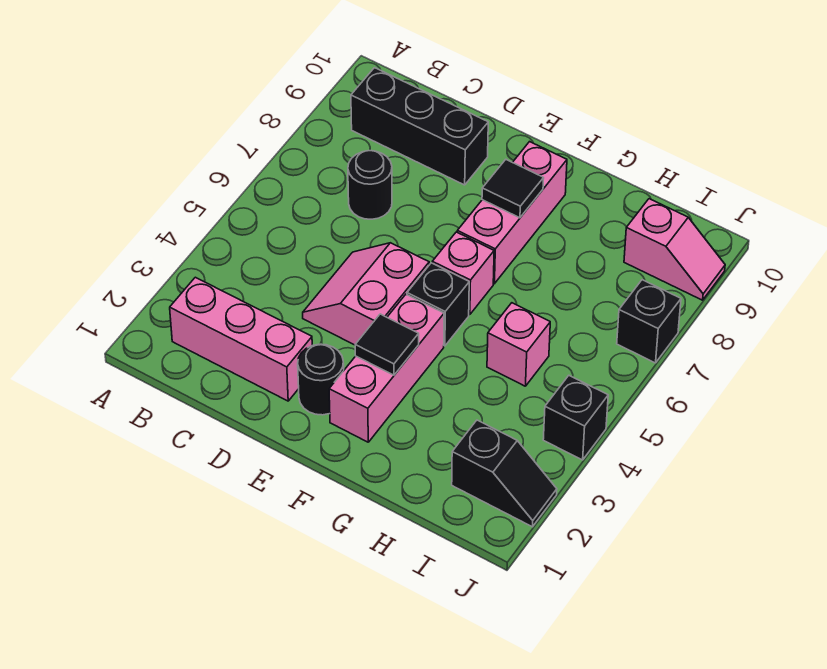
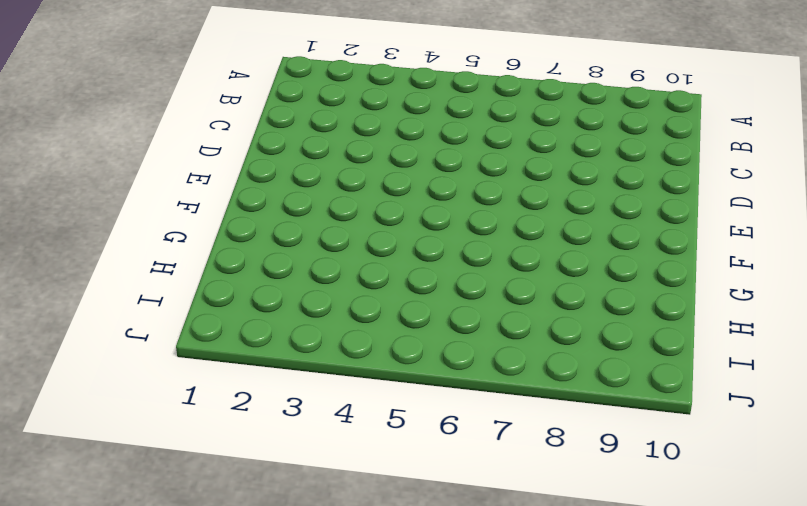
none -> pink brick B2:D2 level 1
none -> black brick B9:D9 level 1
none -> black round brick C7 level 1

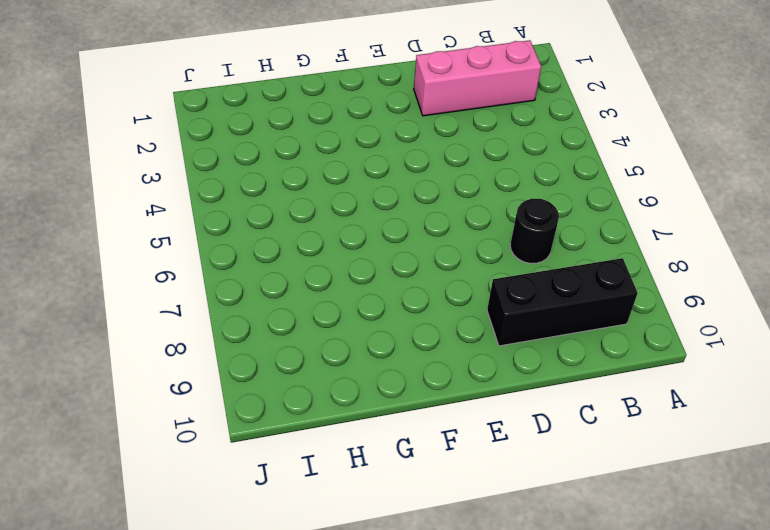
none -> pink slope D4:E5 level 1 top E
none -> black round brick E2 level 1
none -> pink brick F2:F4 level 1

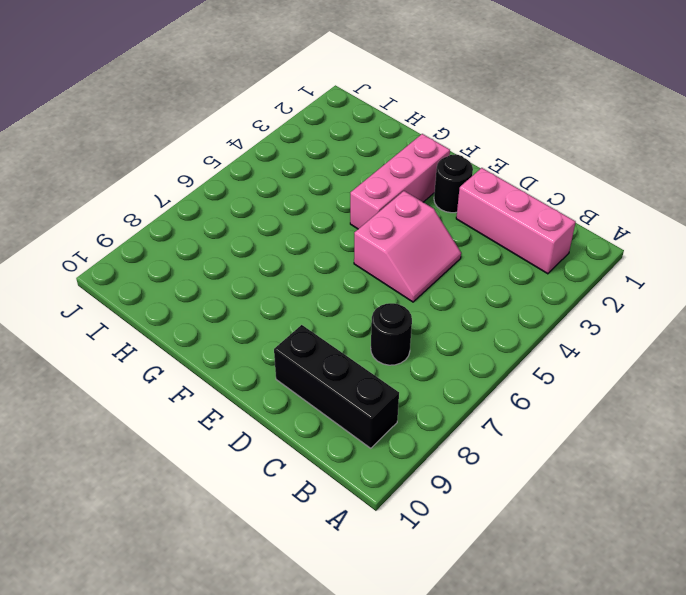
none -> black brick F5 level 1
none -> pink brick F6 level 1
none -> pink brick F7:F9 level 1

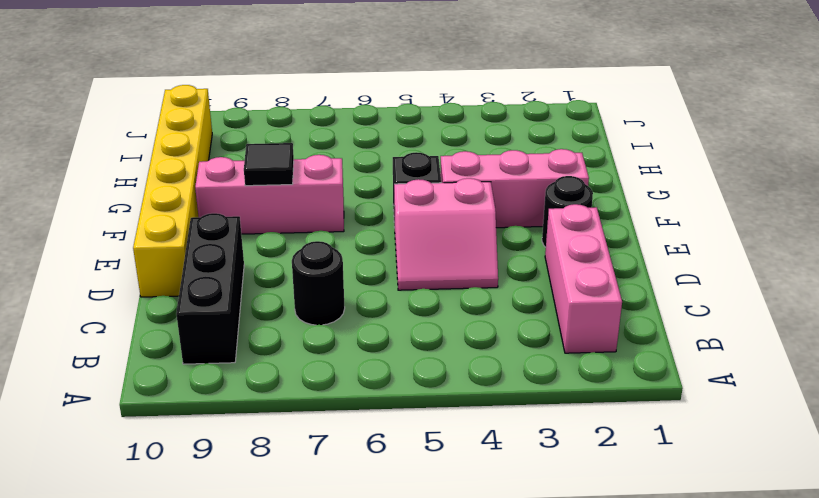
yellow brick D10:I10 level 1 -> none
none -> pink brick F6 level 1
none -> pink brick H5 level 1
none -> black slope I2:J2 level 1 top I

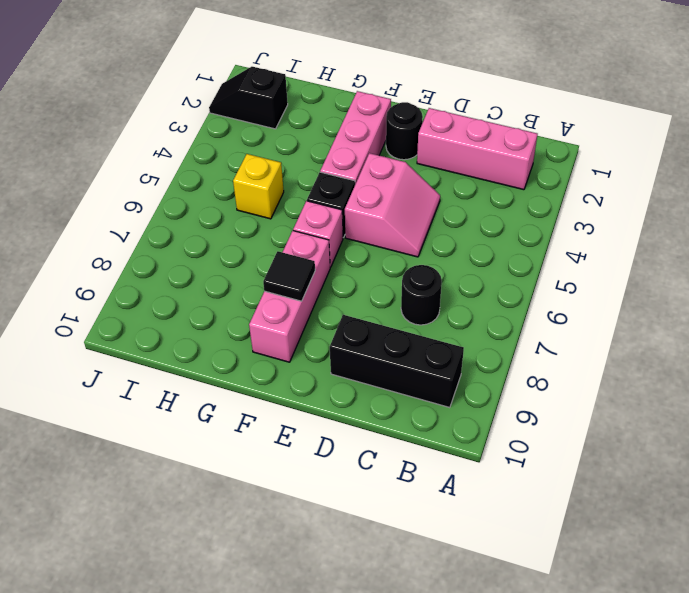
yellow brick H5 level 1 -> pink brick H5 level 1
none -> pink slope I9:J9 level 1 top I
none -> black brick J4 level 1
none -> black brick J7 level 1

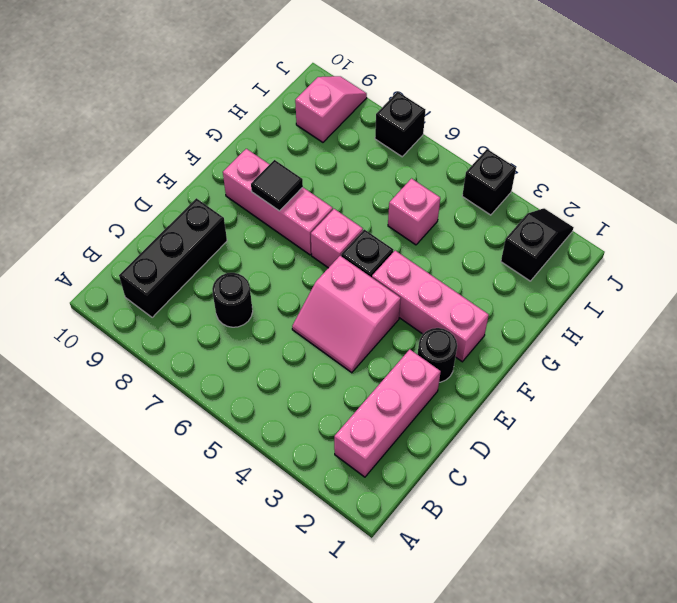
none -> black tile F3 level 2

